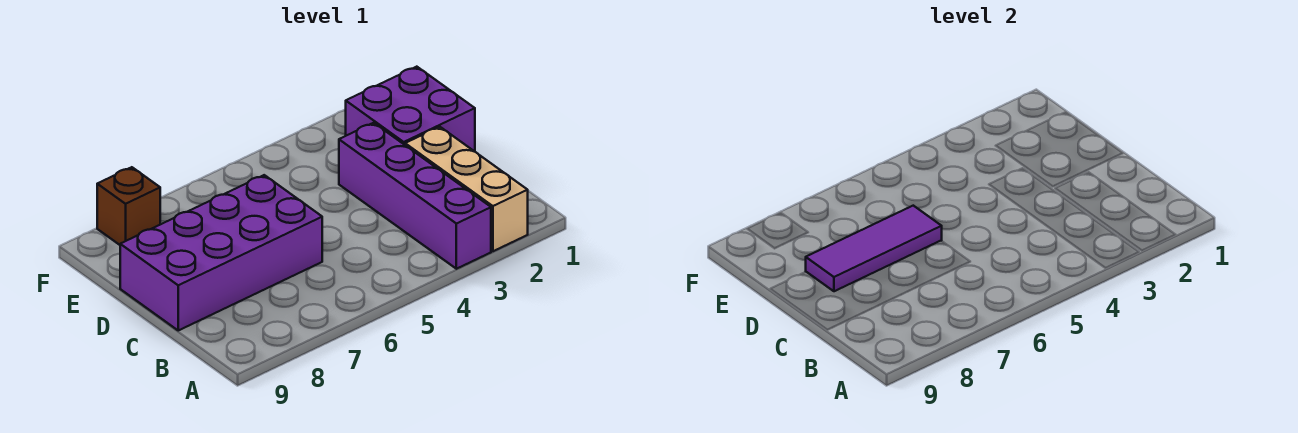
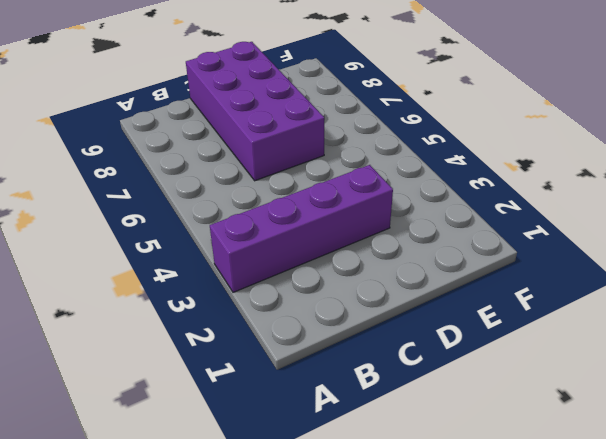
none -> tan brick A2:C2 level 1
none -> purple brick D1:E2 level 1

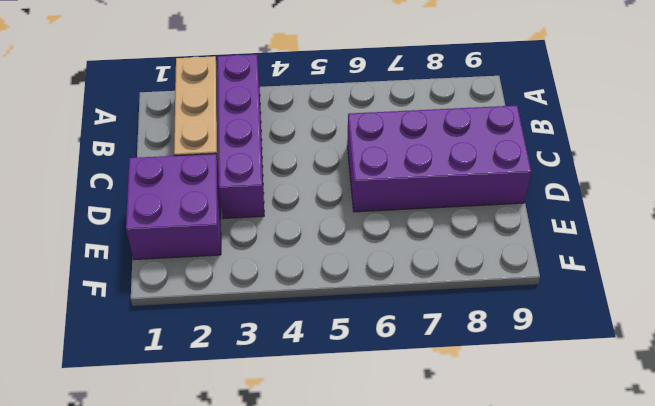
none -> brown brick F8 level 1
none -> purple tile D6:D8 level 2

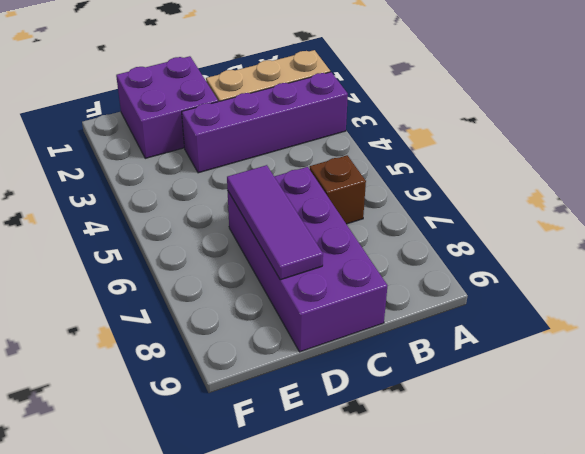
brown brick B6 level 1 -> brown brick F8 level 1

